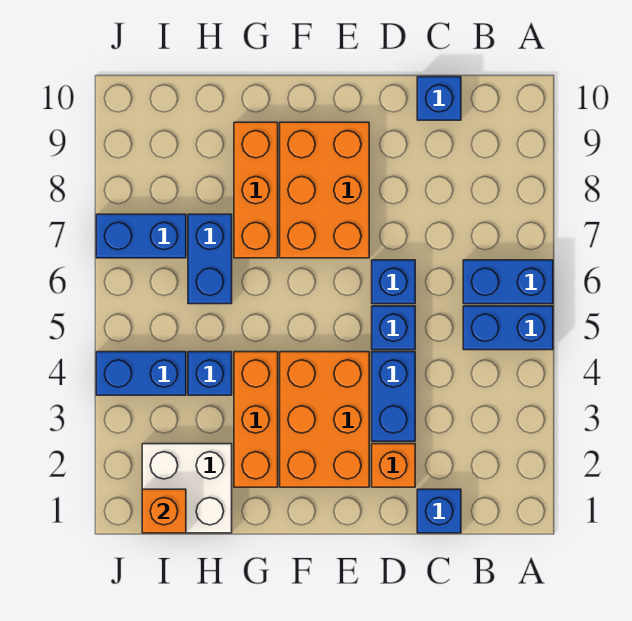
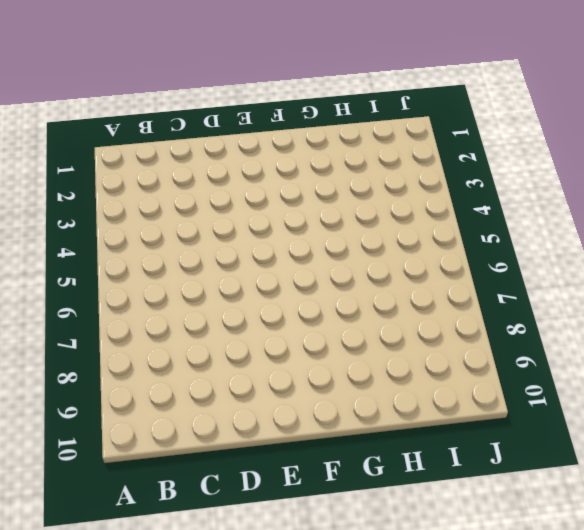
none -> blue brick A5:B5 level 1
none -> blue brick A6:B6 level 1
none -> blue brick C1 level 1

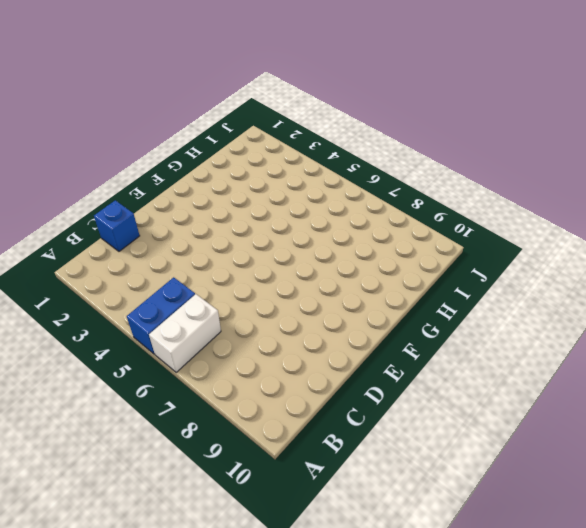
white brick A6:B6 level 1 -> blue brick A6:B6 level 1
none -> blue brick C10 level 1
none -> orange brick D2 level 1
none -> blue brick D3:D4 level 1

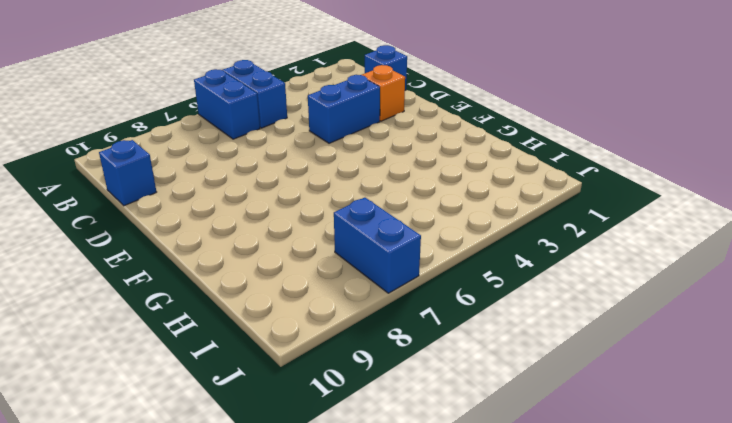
none -> blue brick D5 level 1
none -> blue brick D6 level 1
none -> orange brick E2:F4 level 1

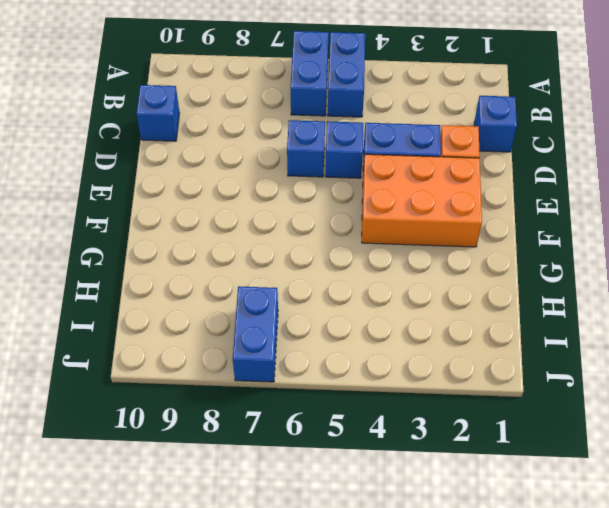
none -> orange brick E7:F9 level 1
none -> orange brick G2:G4 level 1
none -> orange brick G7:G9 level 1

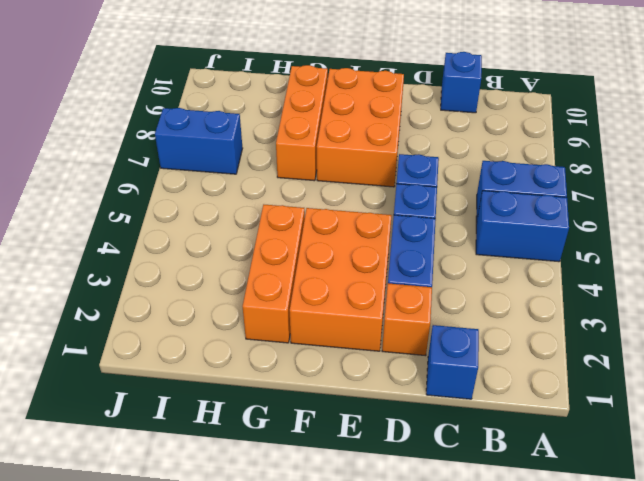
none -> white brick H1:I2 level 1
none -> blue brick H4 level 1
none -> blue brick H6:H7 level 1

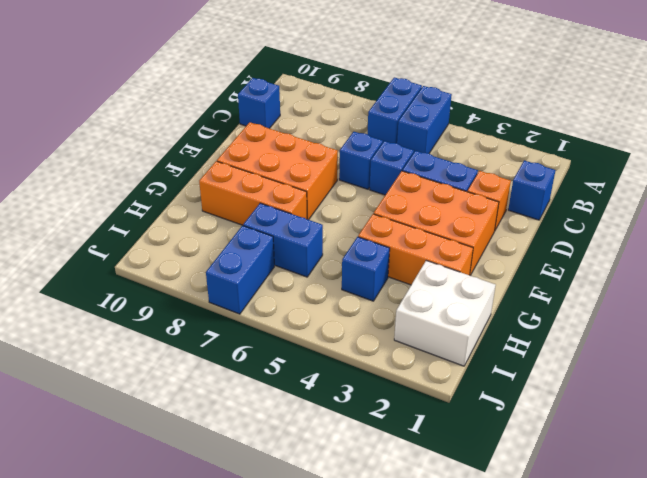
none -> blue brick I4:J4 level 1
none -> orange brick I1 level 2

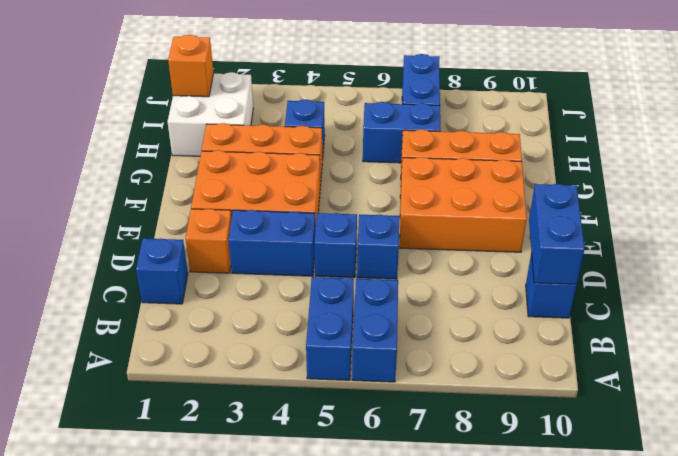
blue brick C10:D10 level 2 -> blue brick I4:J4 level 1

